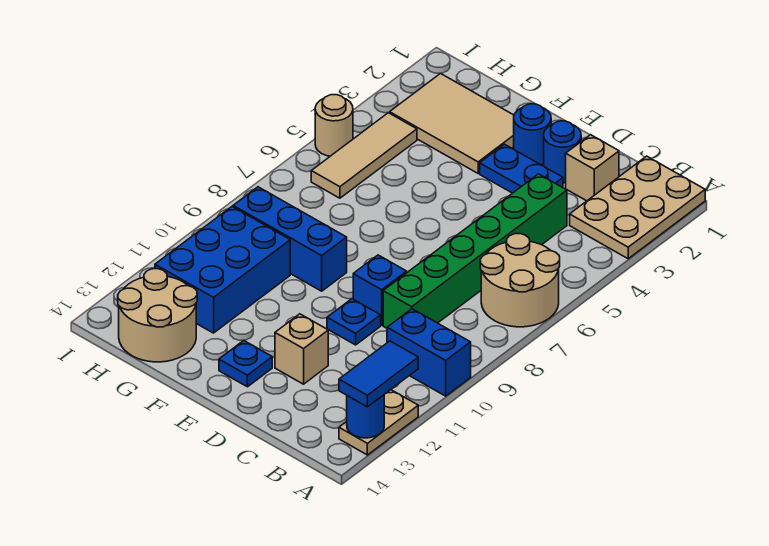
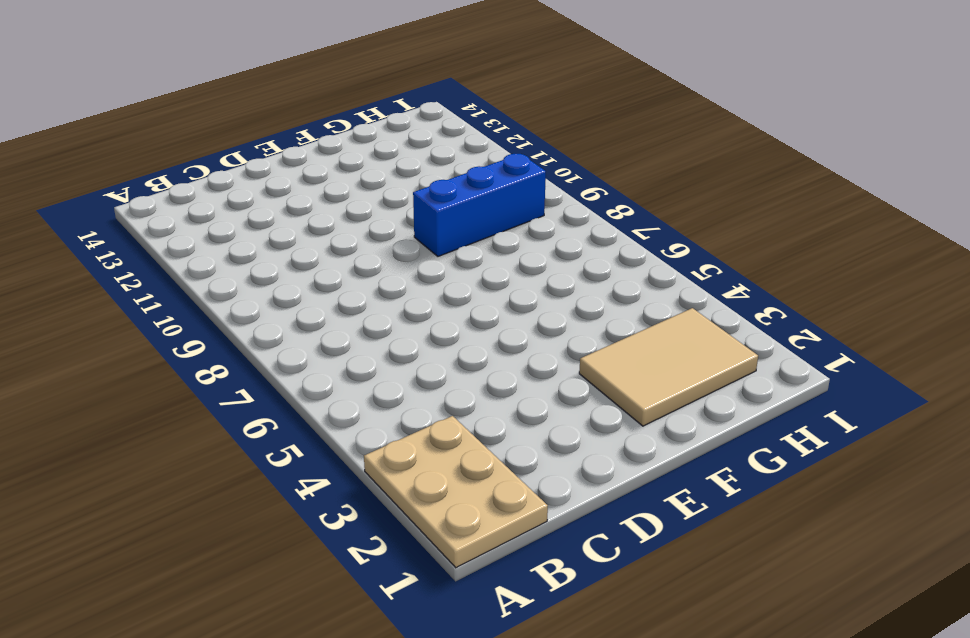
none -> tan round brick A6:B7 level 1
none -> blue brick A10:B10 level 1
none -> tan plate A12:A13 level 1

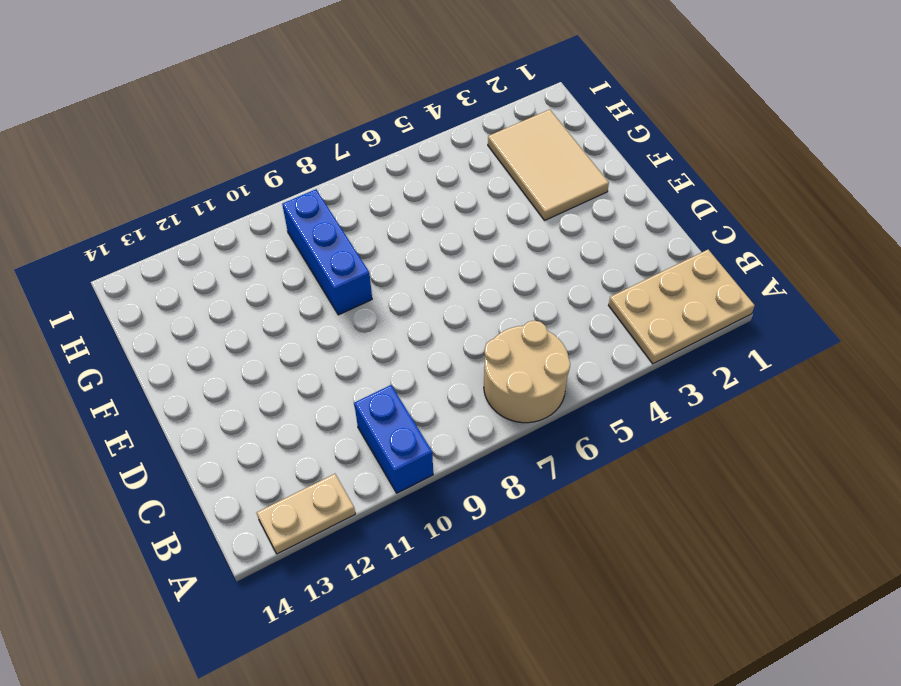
none -> tan brick C2 level 1
none -> green brick C4:C9 level 1
none -> blue round brick D2 level 1

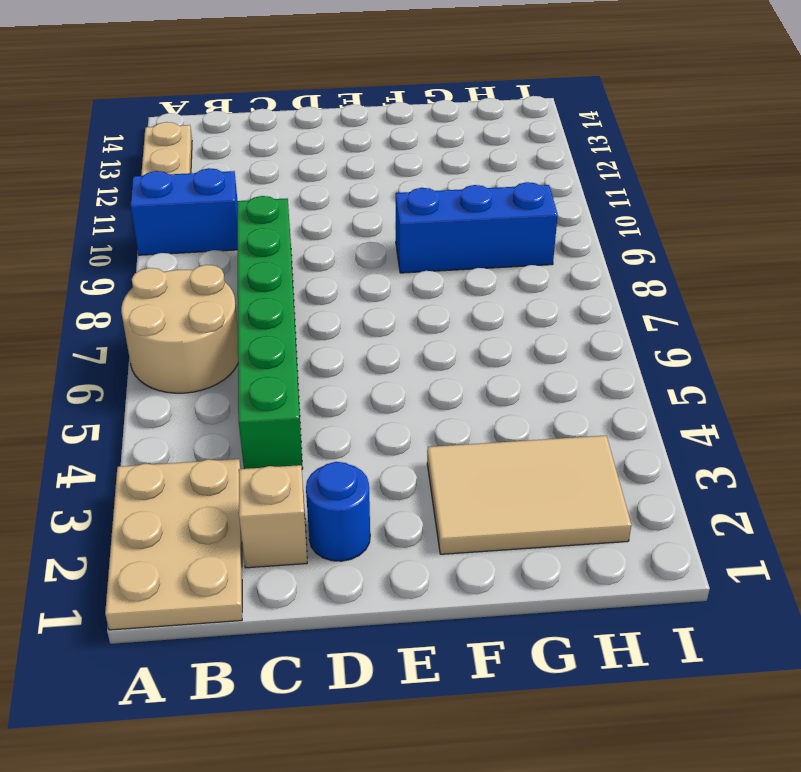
none -> blue plate D3:E3 level 1
none -> blue brick D9 level 1
none -> blue plate D10 level 1

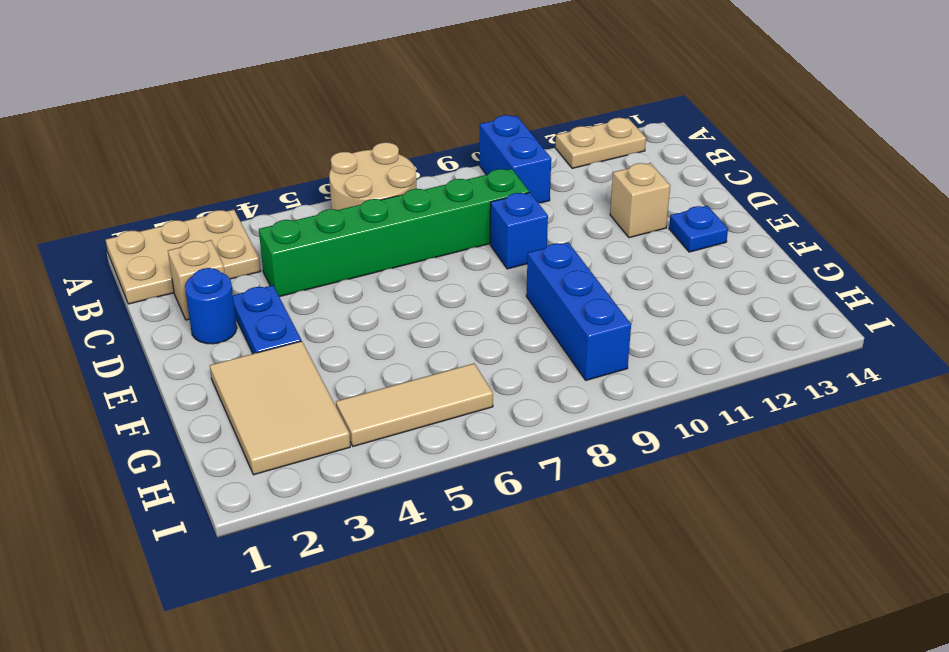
none -> blue plate D10 level 1
none -> blue round brick E2 level 1
none -> blue brick G10:H12 level 1

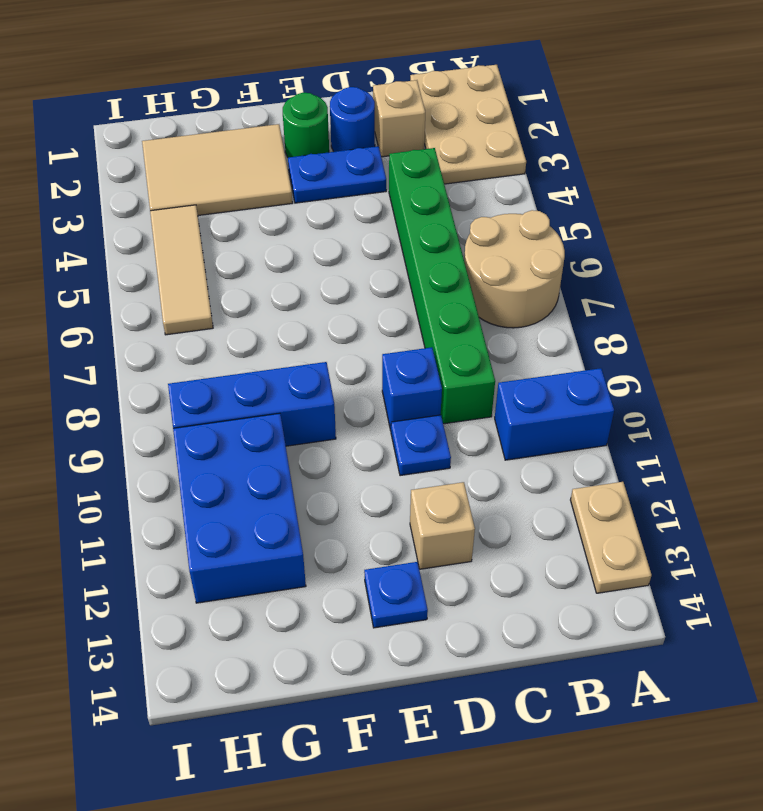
green round brick E2 level 1 -> blue round brick E2 level 1
none -> tan round brick G13:H14 level 1
none -> tan round brick I5 level 1
none -> blue round brick A13 level 2

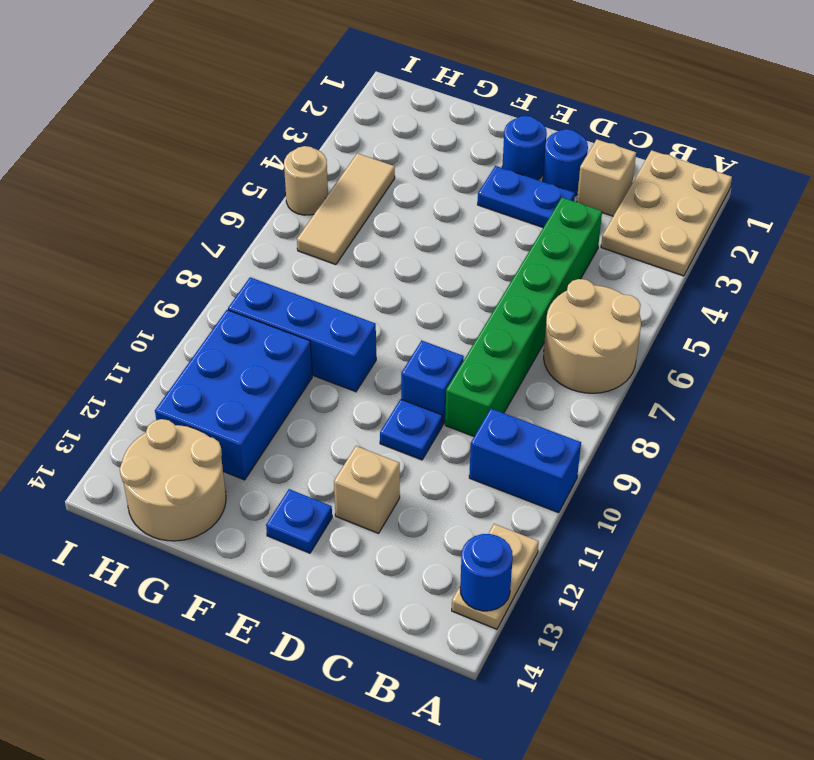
none -> tan tile F2:H3 level 1
none -> blue tile A12:A13 level 3

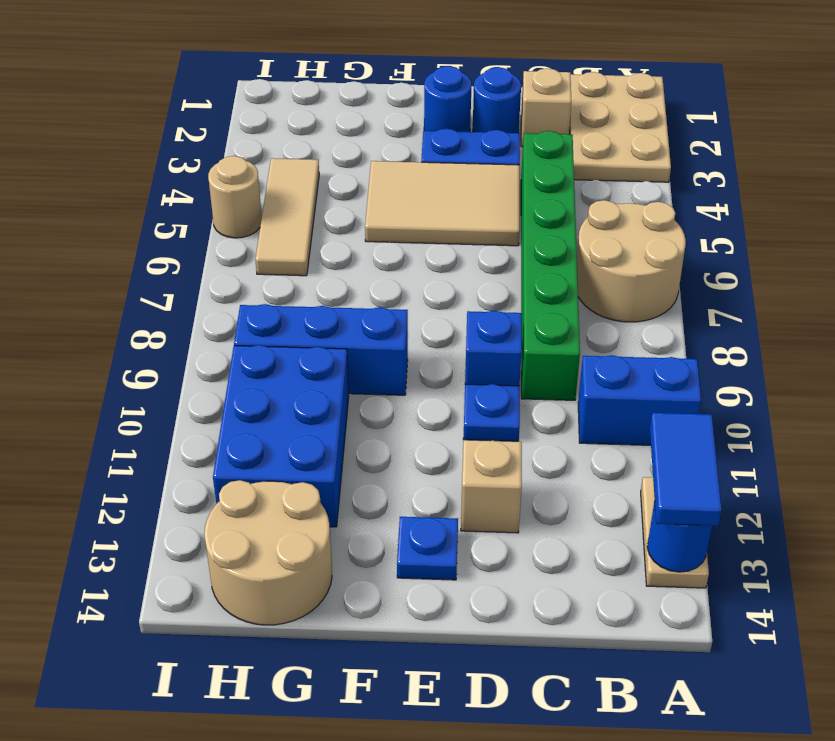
tan tile D4:F5 level 1 -> tan tile F2:H3 level 1

